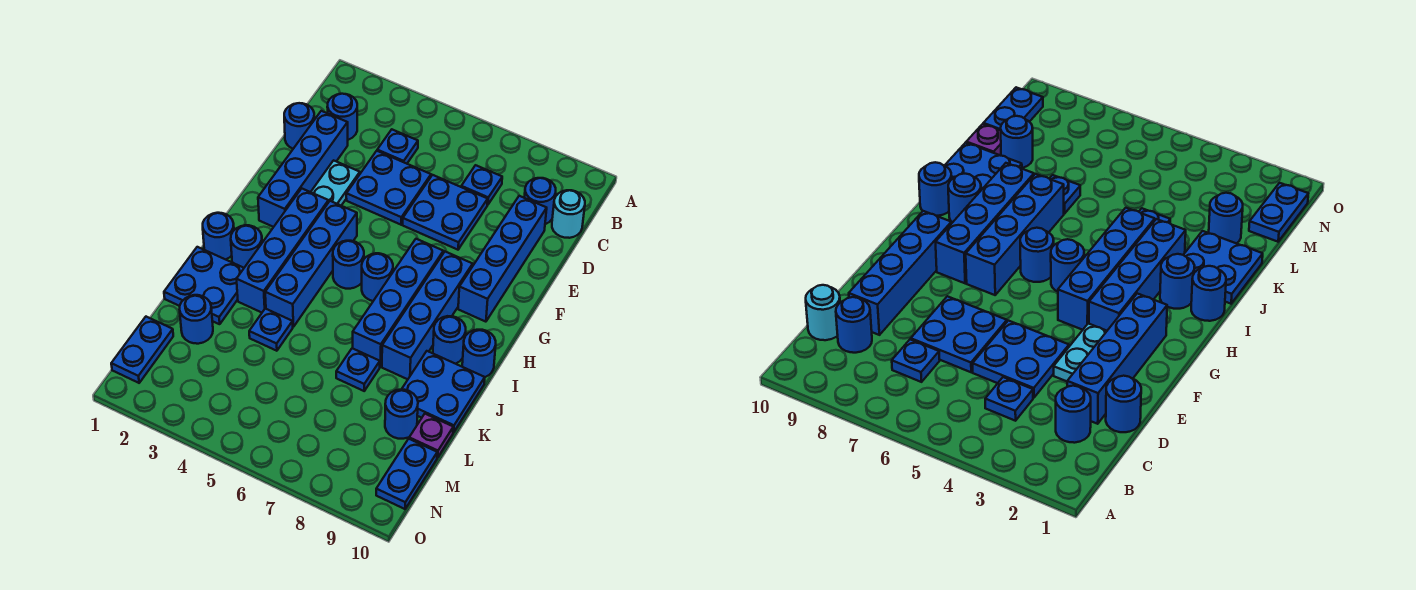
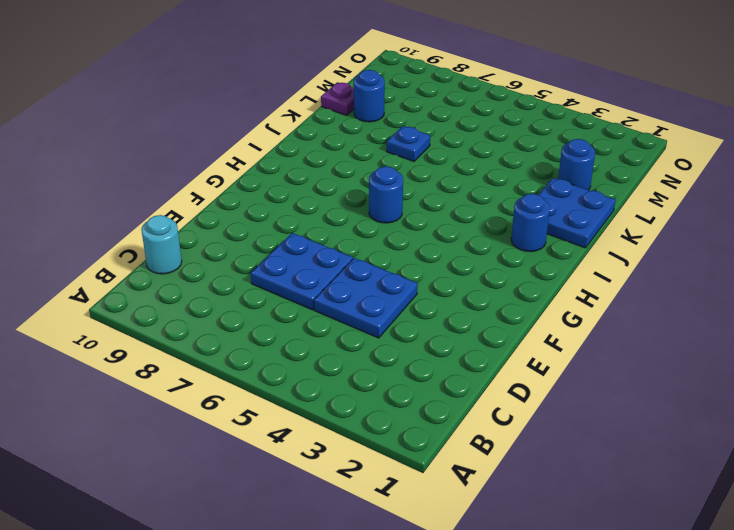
none -> blue round brick C2 level 1
none -> blue plate C4 level 1
none -> blue plate C7 level 1
none -> blue round brick C9 level 1

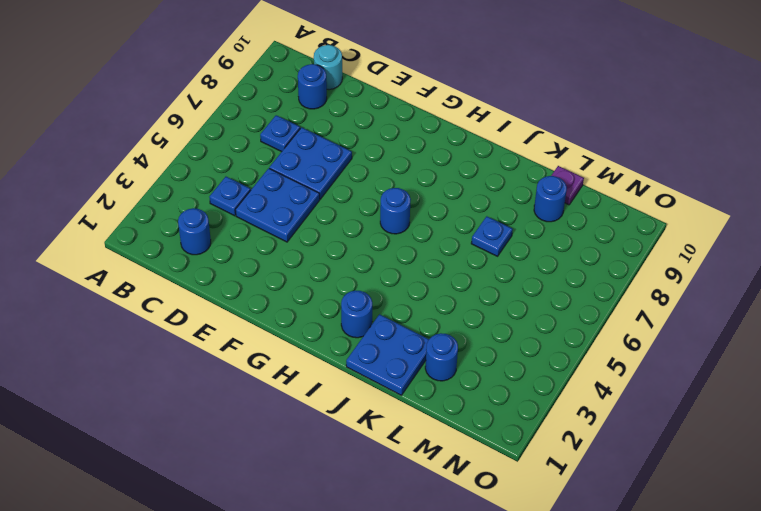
none -> blue round brick D1 level 1
none -> blue brick D2:G2 level 1
none -> blue brick D9:G9 level 1
none -> cyan plate E3:F3 level 1

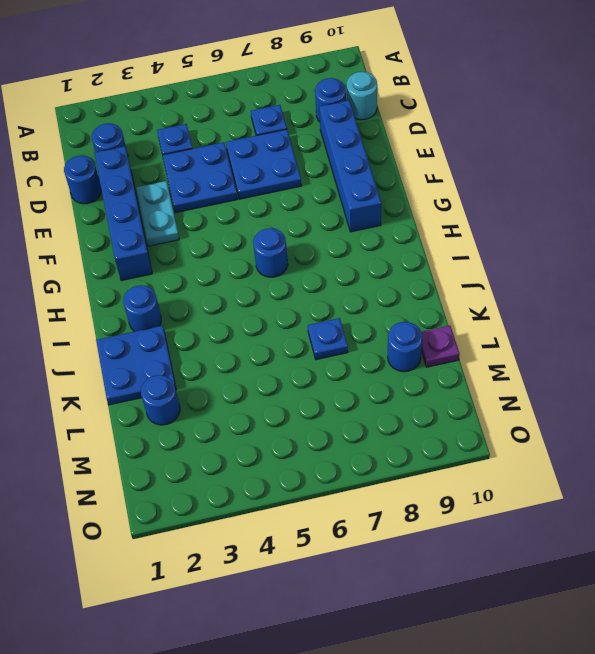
none -> blue brick G3:J3 level 1
none -> blue brick G4:J4 level 1
none -> blue brick G7:J7 level 1
none -> blue brick G8:J8 level 1

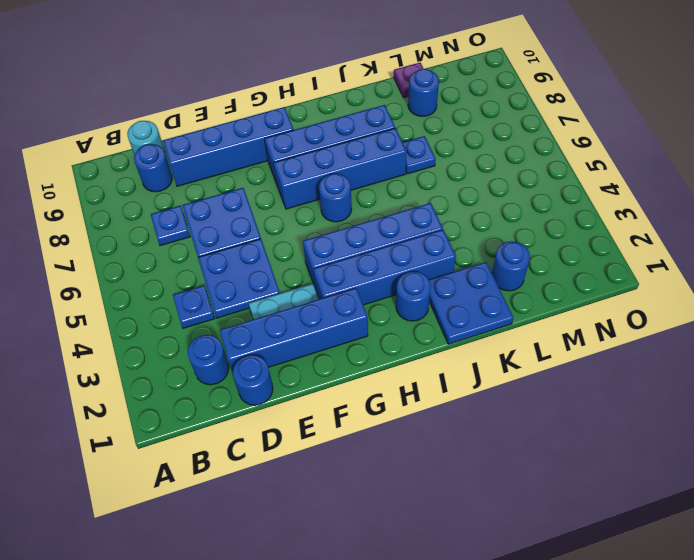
none -> blue round brick H5 level 1
none -> blue round brick I1 level 1
none -> blue round brick I9 level 1
none -> blue round brick I10 level 1

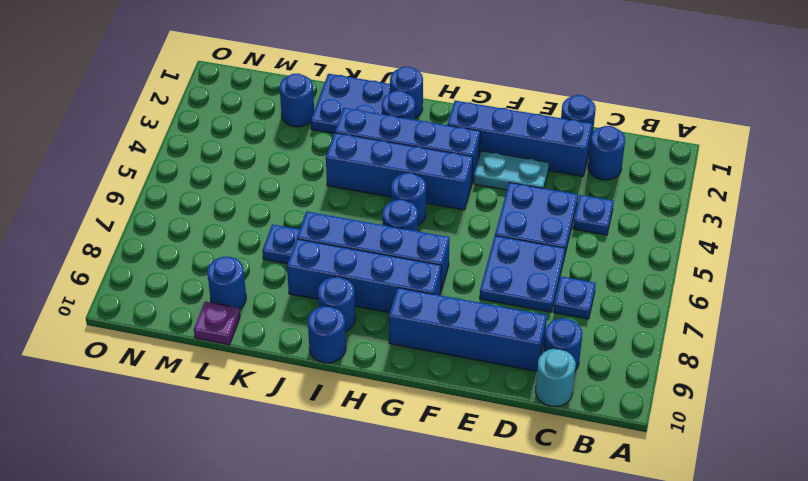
none -> blue plate J9:K10 level 1
none -> blue plate K4 level 1
none -> blue plate M1:N1 level 1
none -> blue plate M10:N10 level 1

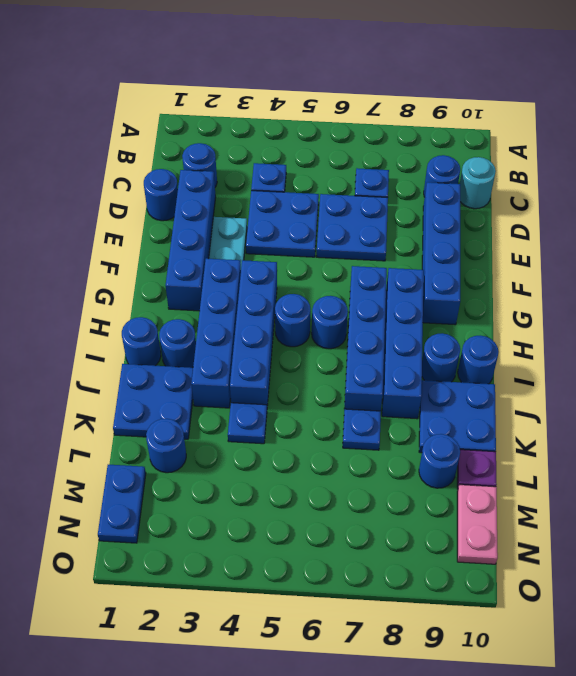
pink plate M10:N10 level 1 -> blue plate M10:N10 level 1

